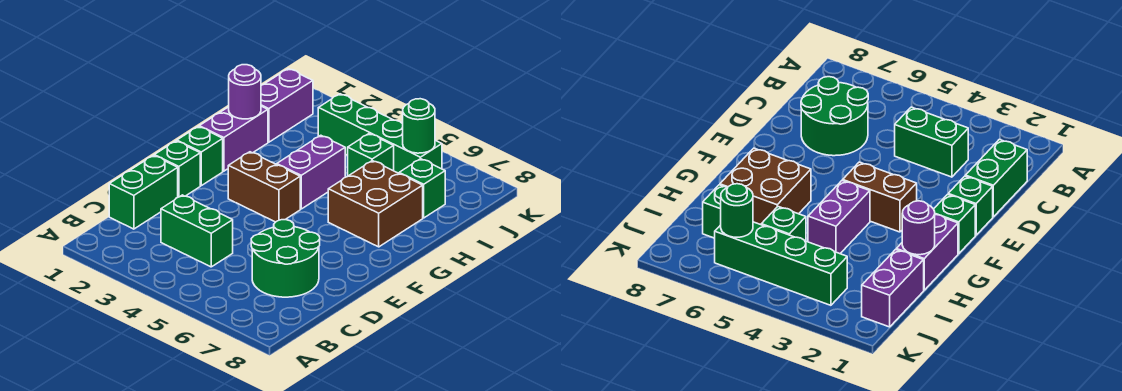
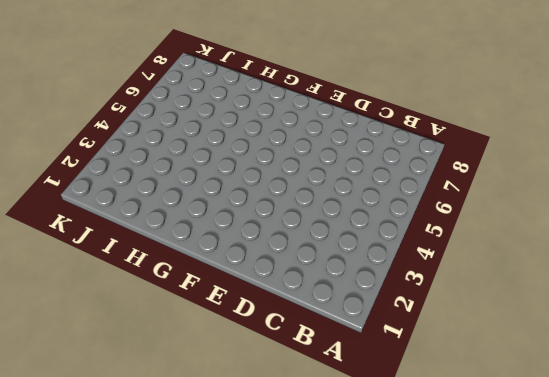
none -> green brick C1:D1 level 1
none -> green brick C3:C4 level 1
none -> green round brick C6:D7 level 1

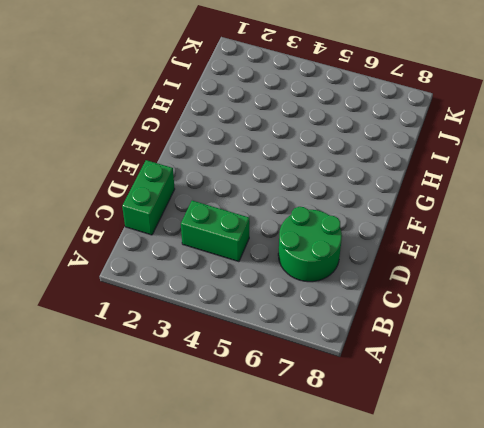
none -> green brick E1 level 1
none -> green brick F1 level 1
none -> brown brick F3:F4 level 1

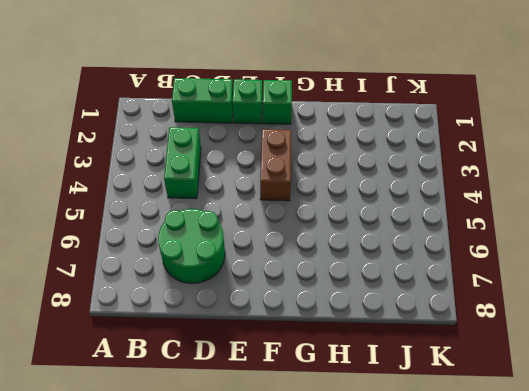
none -> purple brick G1:H1 level 1
none -> purple brick G4:H4 level 1
none -> brown brick G6:H7 level 1

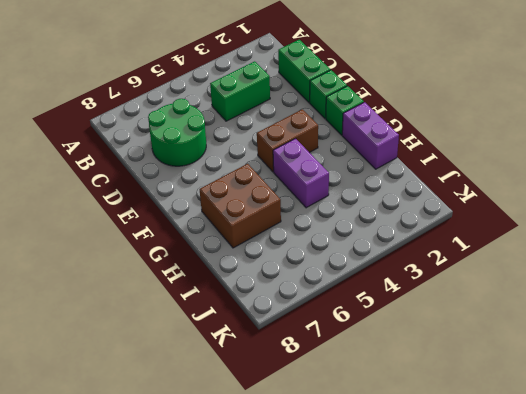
none -> purple brick I1:J1 level 1
none -> green brick I5 level 1
none -> green brick I7 level 1

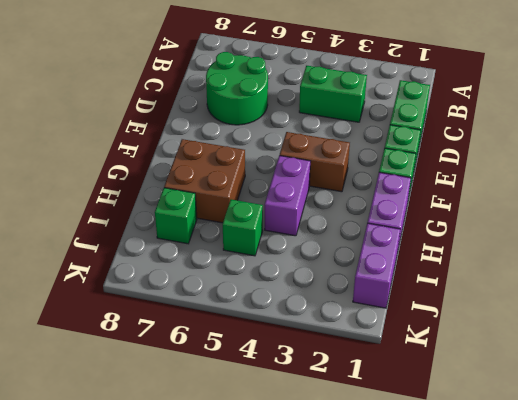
none -> green brick J3:J6 level 1
none -> purple round brick H1 level 2
none -> green round brick J6 level 2

